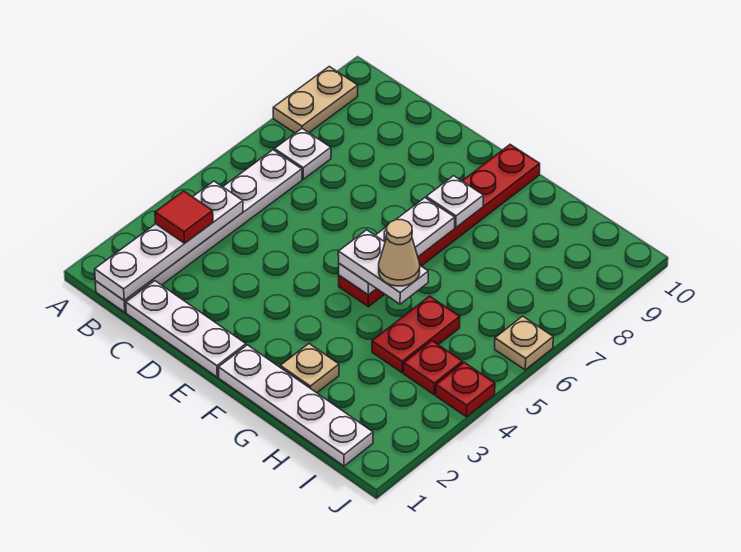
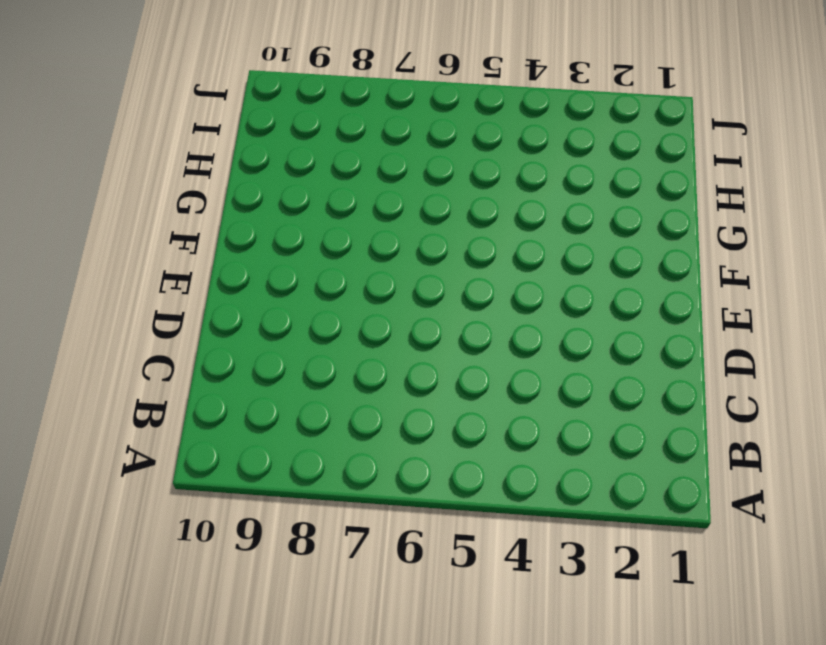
none -> tan plate A8:A9 level 1
none -> white plate B1:B6 level 1
none -> white plate B7 level 1

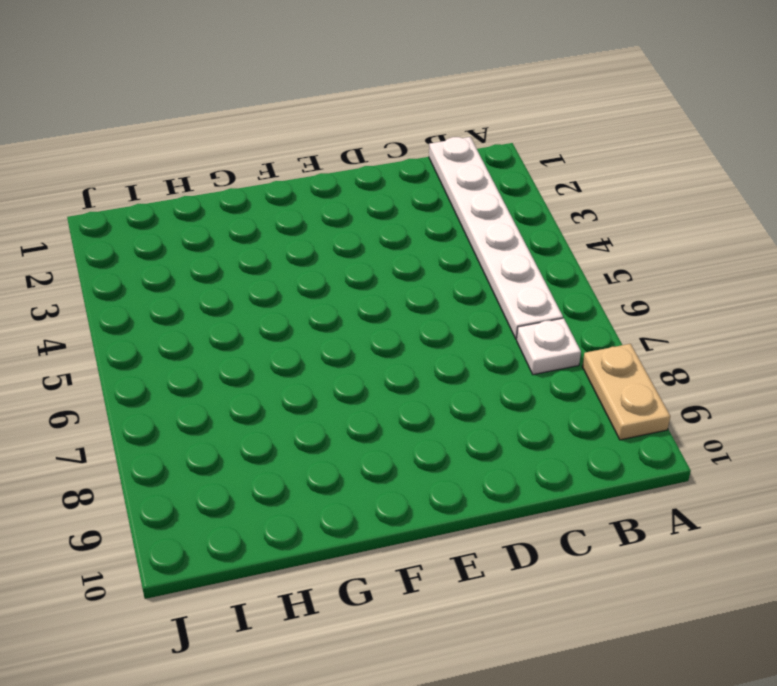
none -> white plate C1:E1 level 1
none -> white plate F1:I1 level 1
none -> red plate F5:F10 level 1

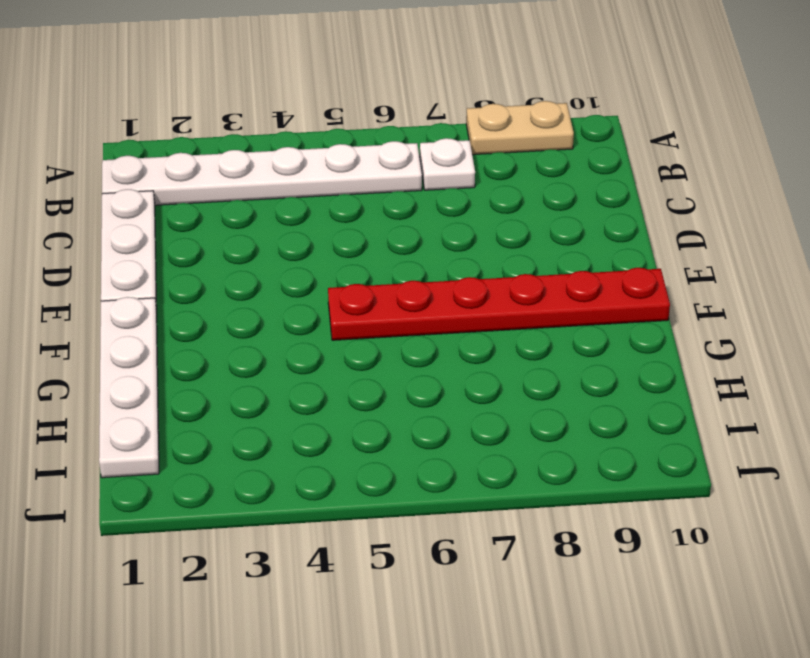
none -> tan plate G2 level 1
none -> red plate H4:H5 level 1
none -> red plate I4 level 1

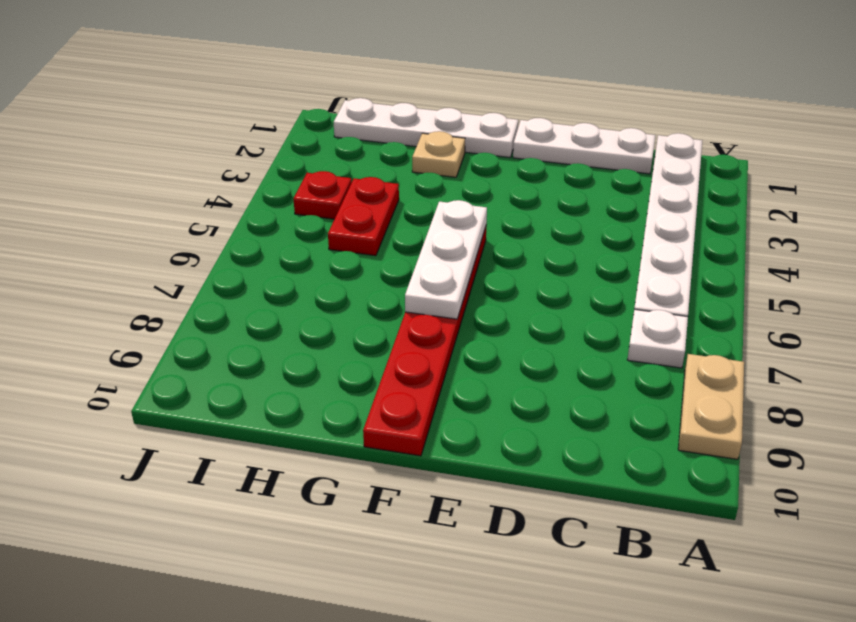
none -> red plate J4 level 1
none -> tan plate J6 level 1
none -> white plate B1:B4 level 2

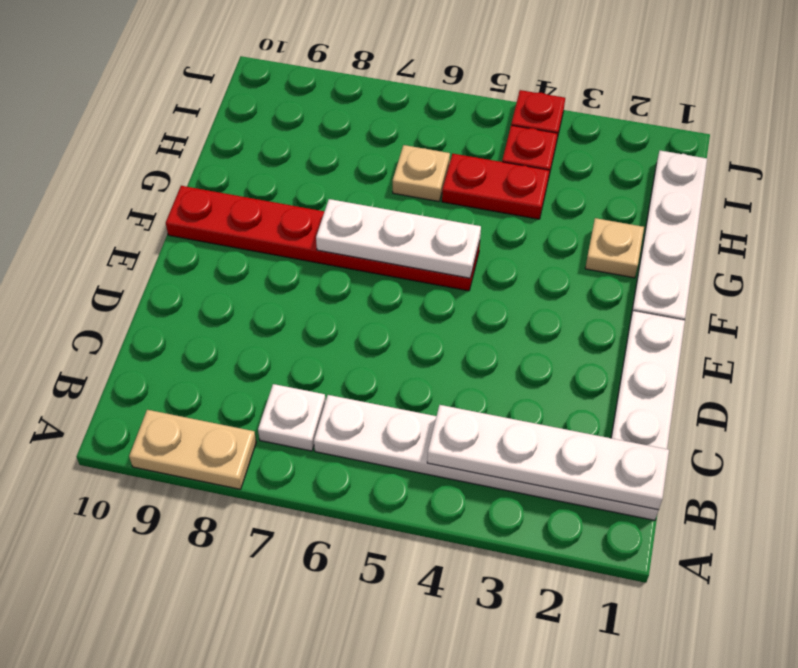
tan plate H6 level 1 -> tan plate J6 level 1
none -> white plate F8 level 2
none -> red tile B3 level 3
none -> white plate F5:G5 level 3

